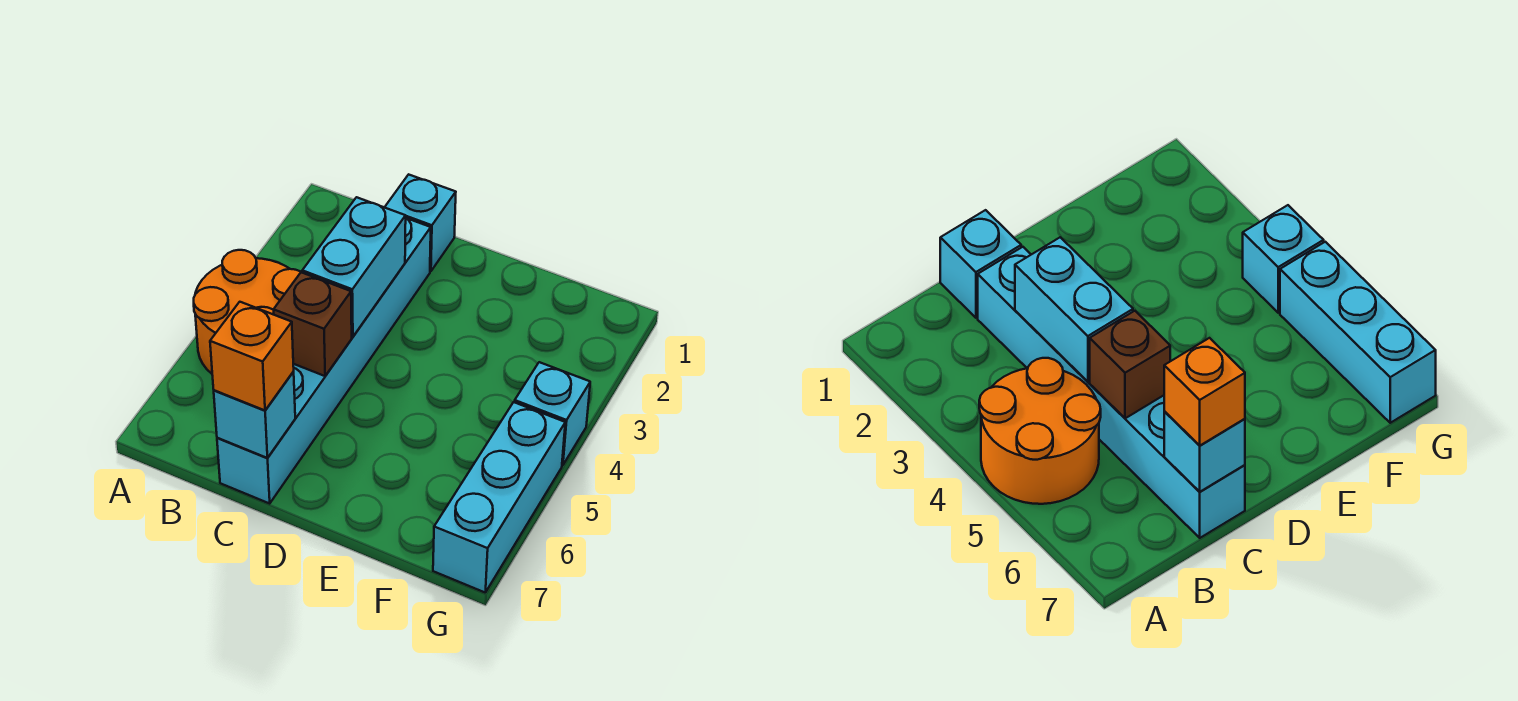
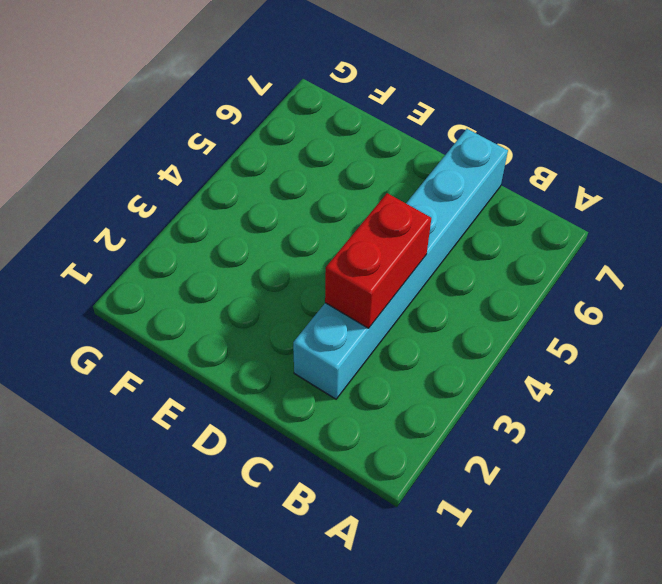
red brick C3:C4 level 2 -> cyan brick C3:C4 level 2
none -> orange round brick A4:B5 level 1
none -> cyan brick C1 level 1

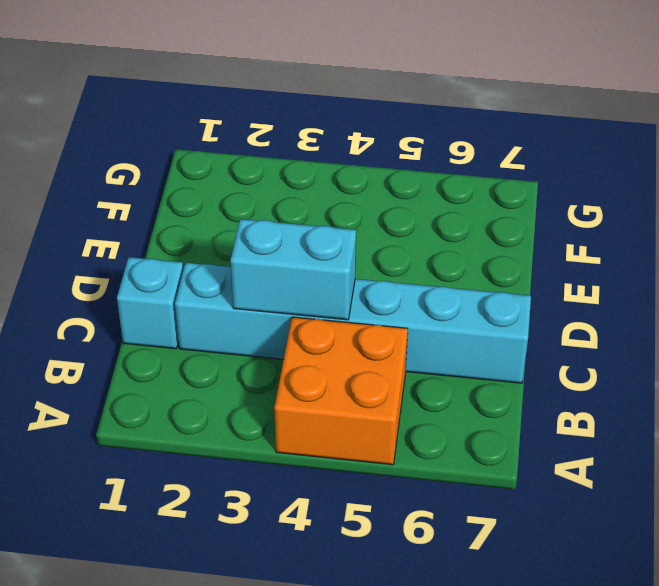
orange brick A4:B5 level 1 -> orange round brick A4:B5 level 1
none -> cyan brick G4 level 1
none -> cyan brick G5:G7 level 1

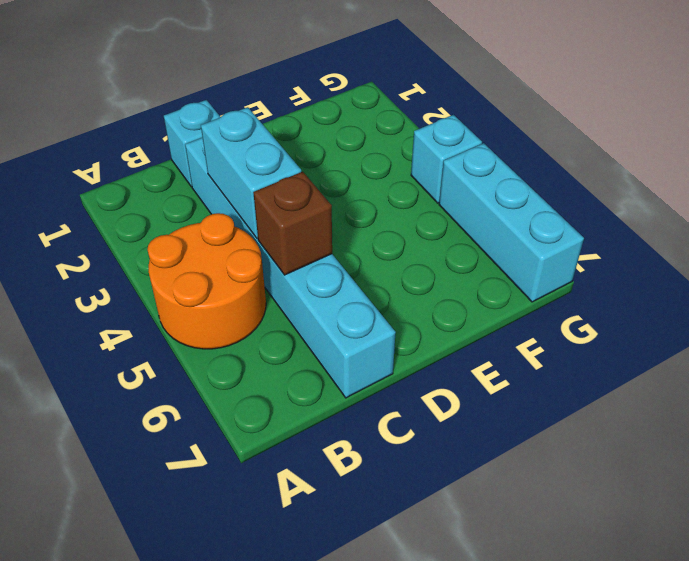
none -> cyan brick C7 level 2
none -> orange brick C7 level 3

